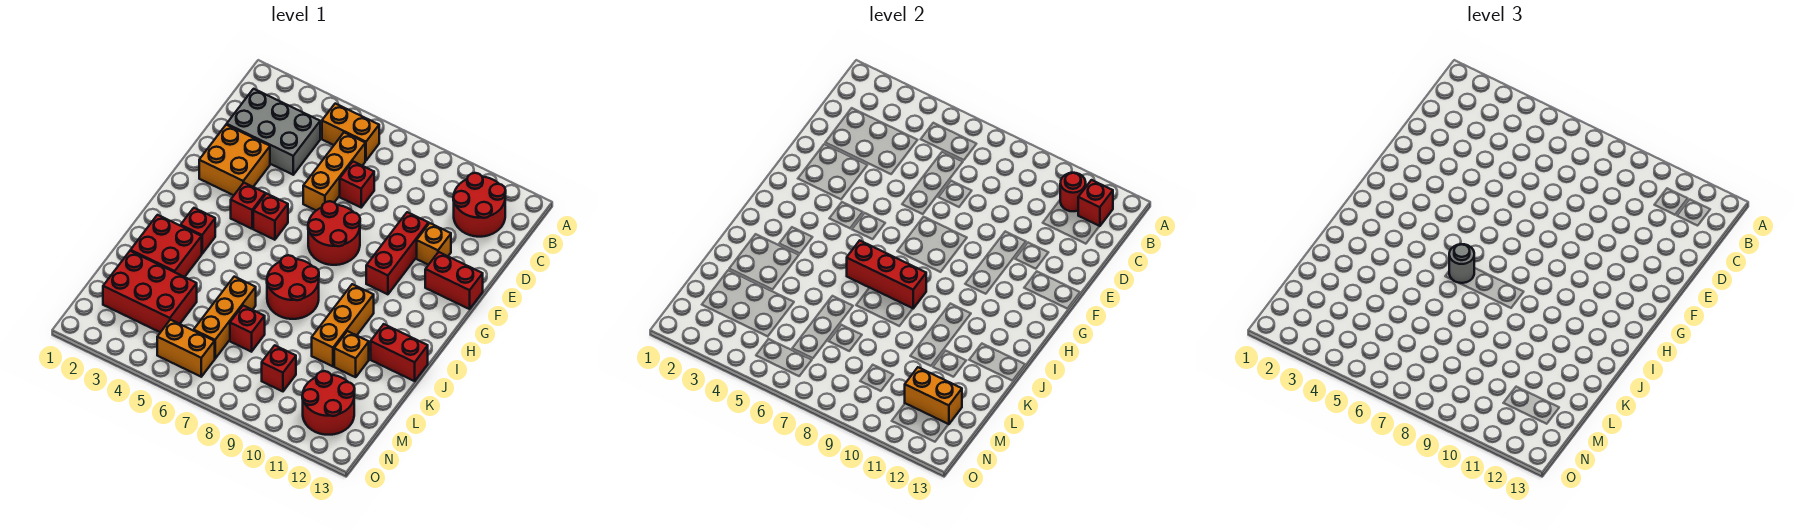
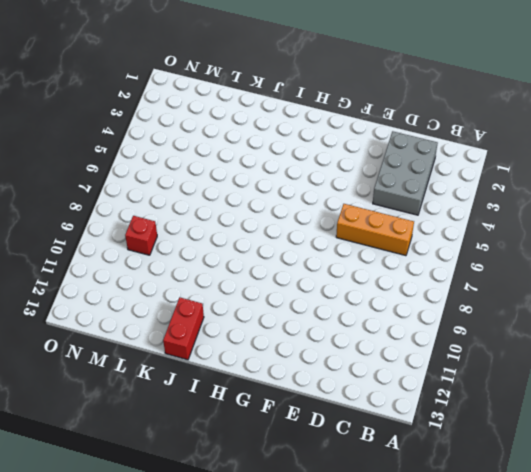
none -> orange brick B5:B6 level 1
none -> red round brick B11:C12 level 1
none -> red brick D7 level 1

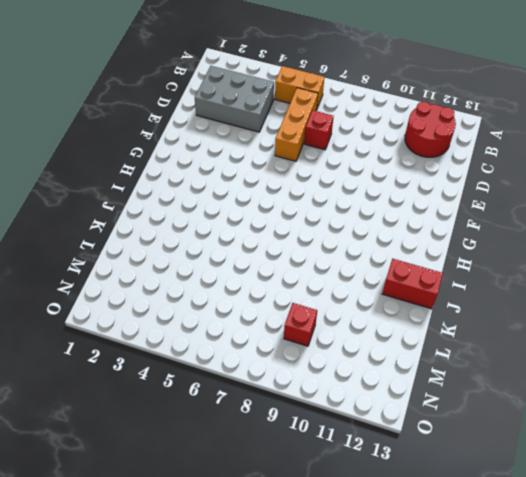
none -> orange brick E2:F3 level 1
none -> red brick E10:G10 level 1
none -> orange brick E11 level 1

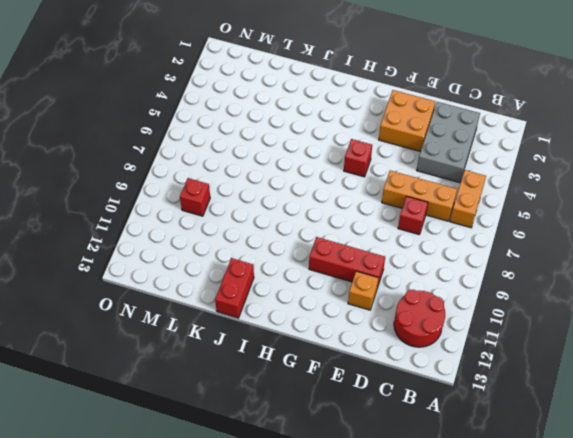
none -> red round brick F7:G8 level 1
none -> red brick F12:F13 level 1
none -> red brick G4 level 1

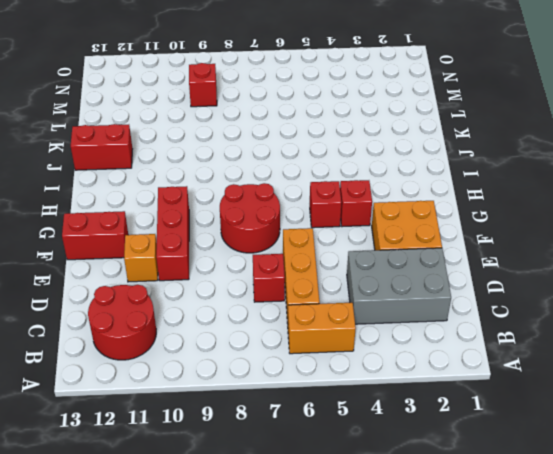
none -> red brick I3 level 1
none -> red round brick I7:J8 level 1
none -> orange brick I10:K10 level 1

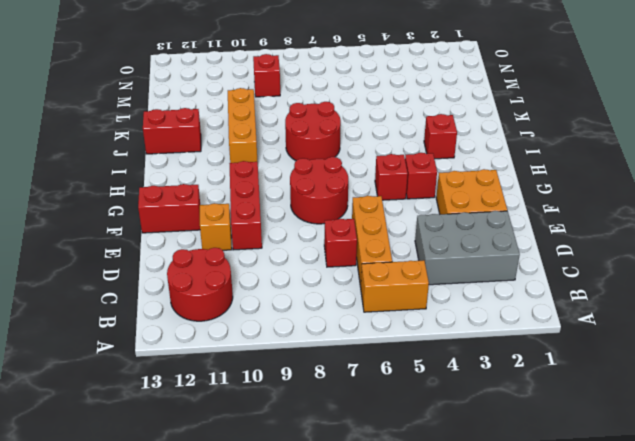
none -> red brick J2:K3 level 1
none -> orange brick K6:M6 level 1
none -> orange brick K11 level 1

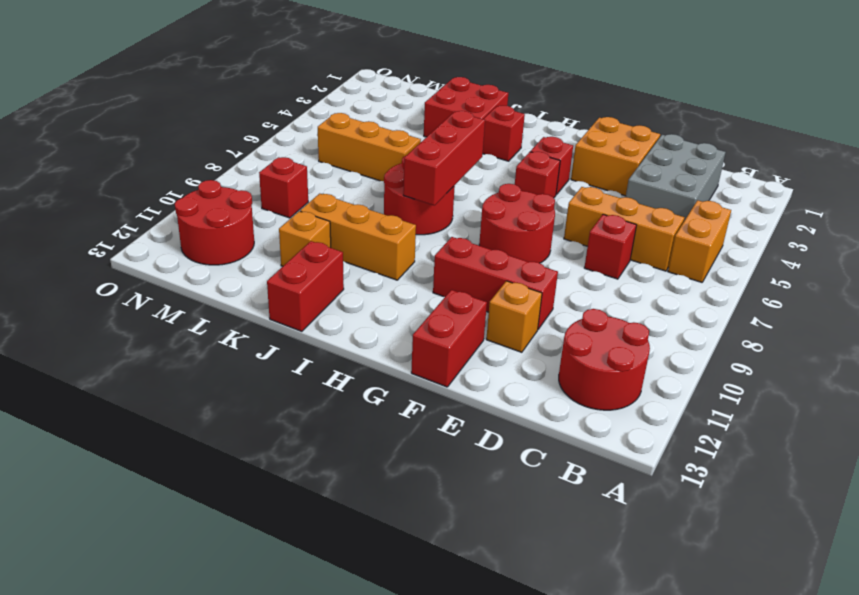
none -> red brick L2:M4 level 1
none -> red brick L7 level 1
none -> orange brick N5:N6 level 1

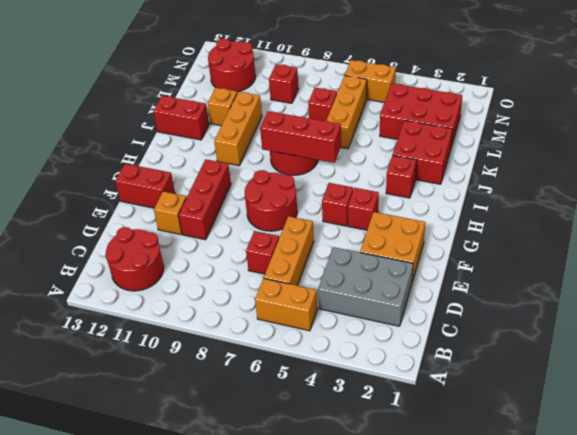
none -> red round brick B11 level 2
none -> red brick B12 level 2
none -> orange brick M11:M12 level 2

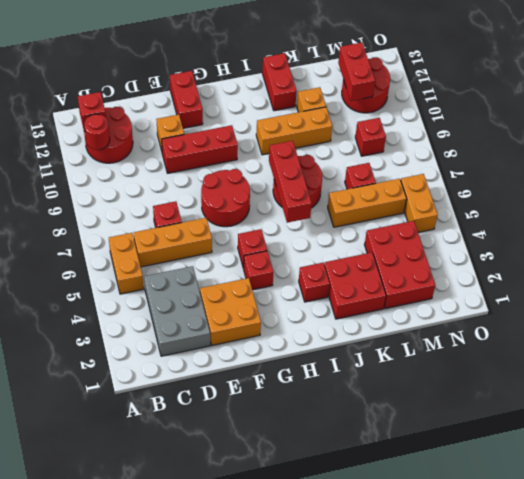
red brick M11:M12 level 2 -> orange brick M11:M12 level 2
none -> grey round brick I6 level 3

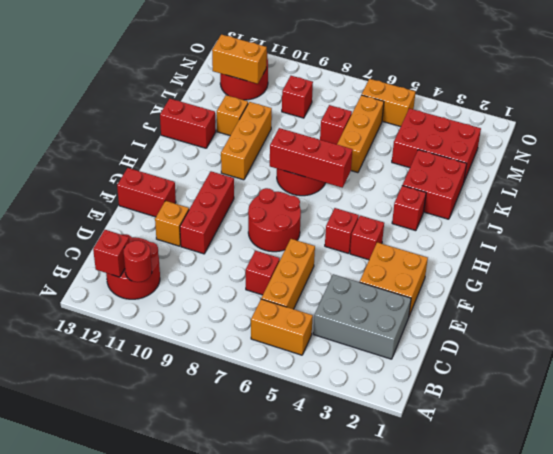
none -> grey round brick I6 level 3

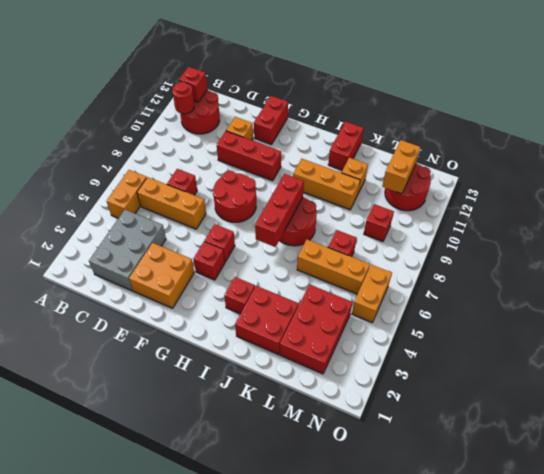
none -> grey round brick I6 level 3

